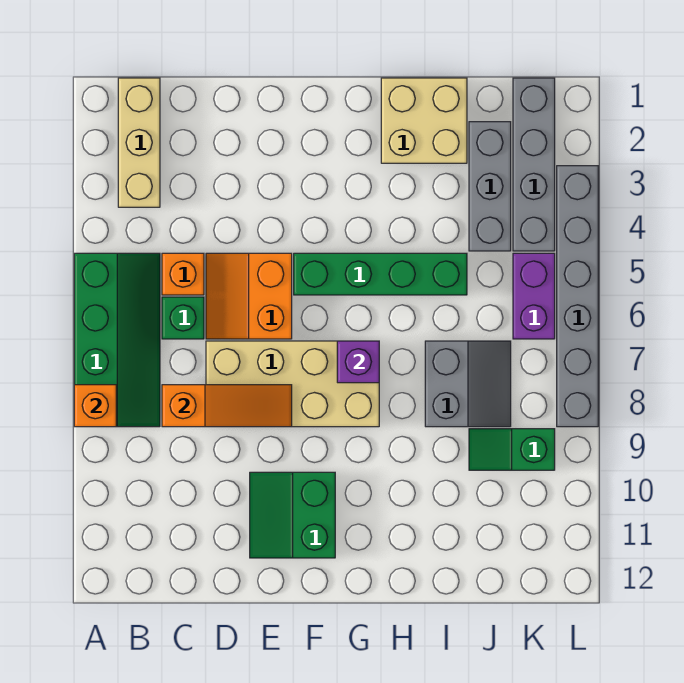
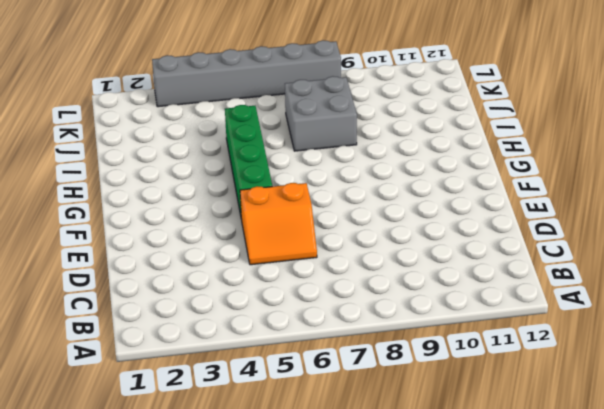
grey brick I7:J8 level 1 -> grey slope I7:J8 level 1 top I
none -> green slope A5:B8 level 1 top A
none -> tan brick B1:B3 level 1
none -> orange brick C5 level 1

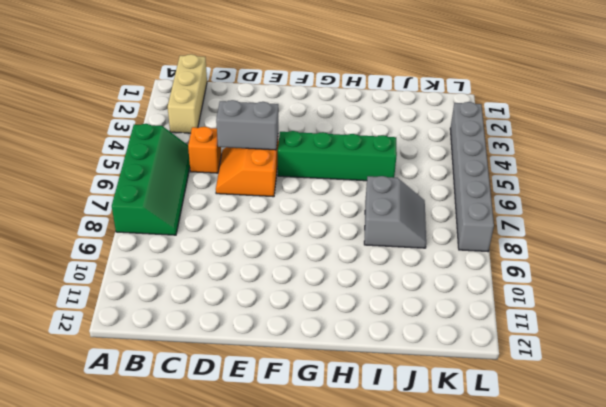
grey brick D5:E5 level 2 -> none
none -> green brick C6 level 1
none -> tan brick D7:G8 level 1
none -> green slope E10:F11 level 1 top F

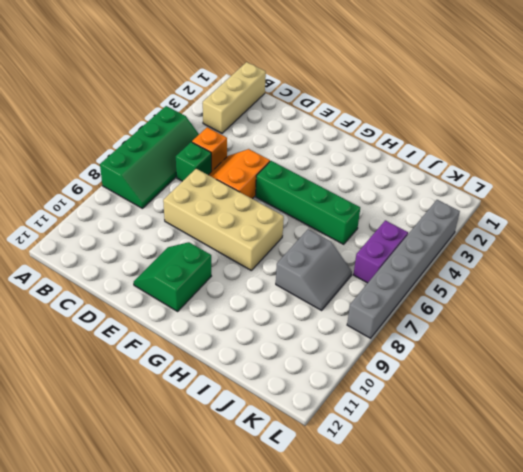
none -> tan brick H1:I2 level 1
none -> grey brick J2:J4 level 1
none -> green slope J9:K9 level 1 top K

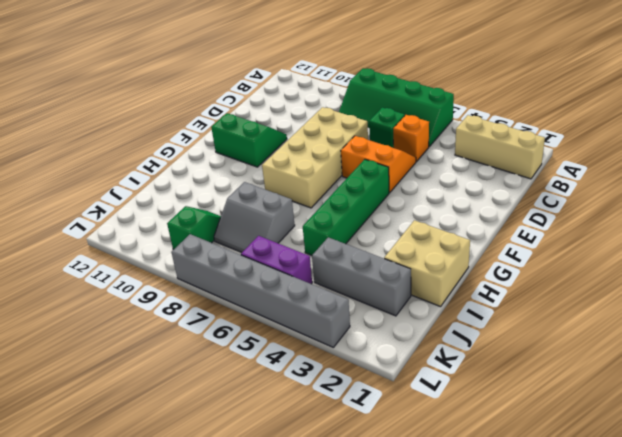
none -> grey brick K1:K4 level 1
none -> orange brick A8 level 2
none -> orange slope C8:E8 level 2 top C

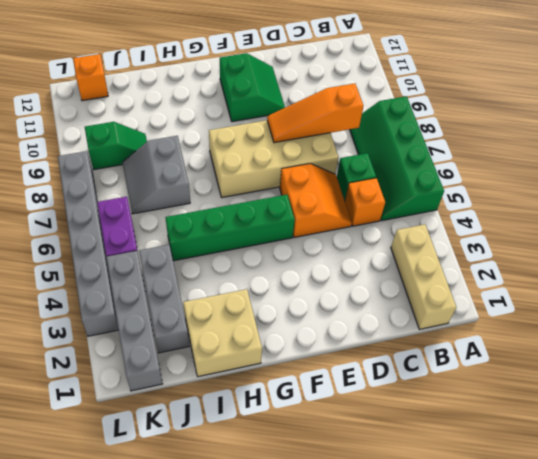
orange brick K12 level 1 -> orange brick A8 level 2
none -> purple brick G7 level 2

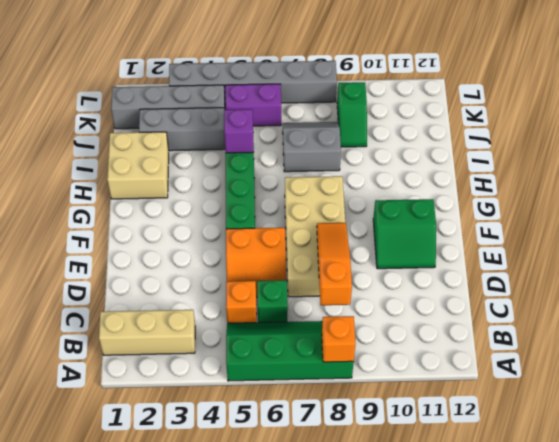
purple brick I5 level 2 -> purple brick G7 level 2

